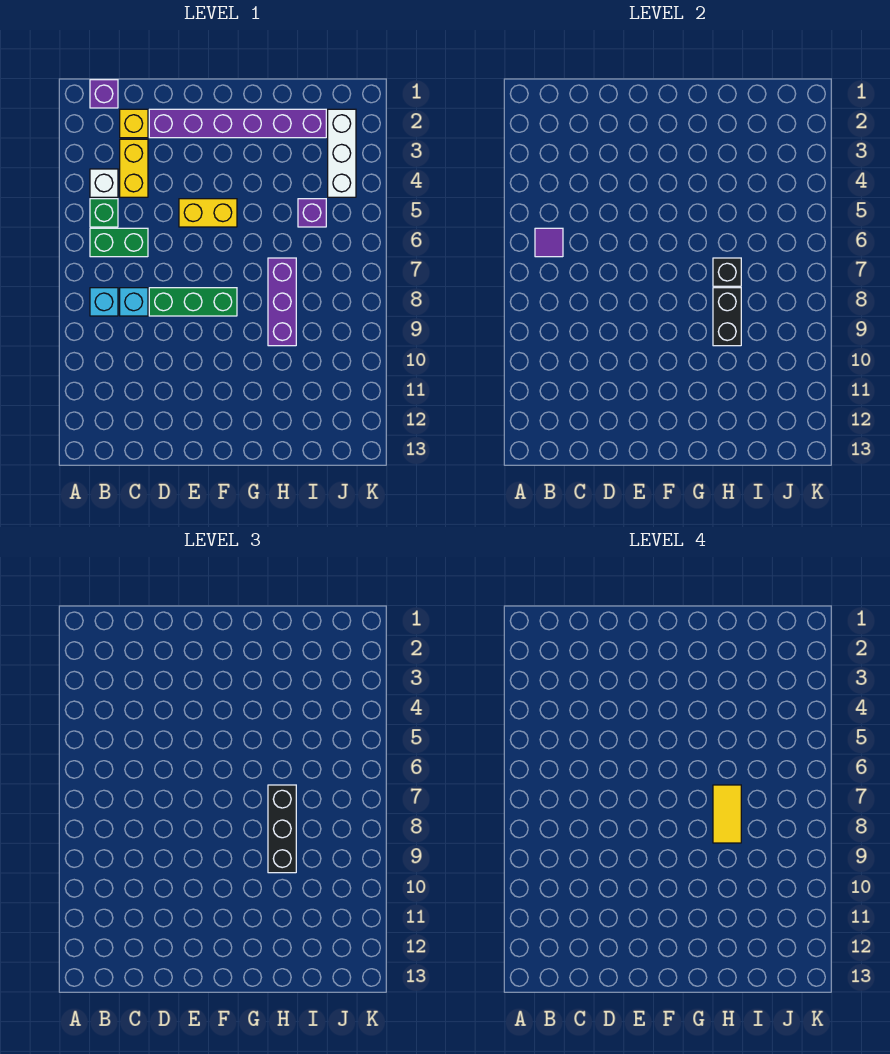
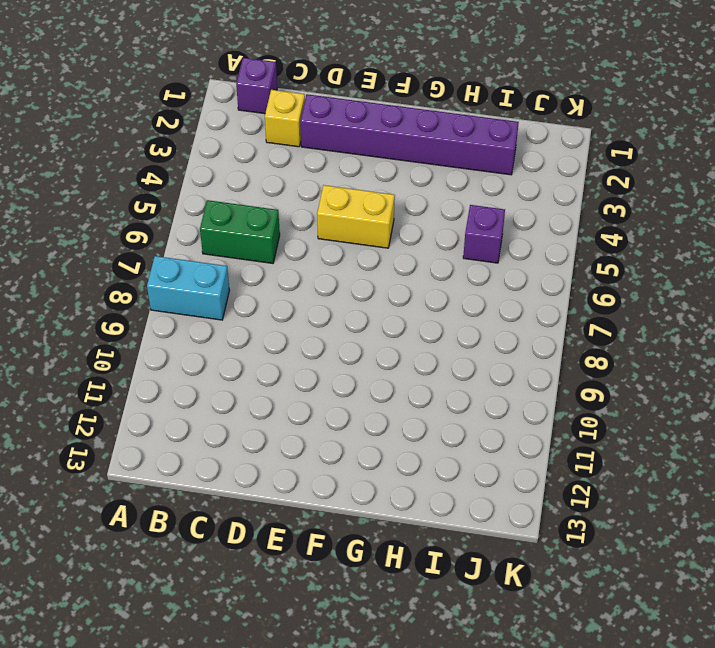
cyan brick A8:B8 level 1 -> cyan brick B8 level 1
none -> white brick B4 level 1
none -> green brick B5 level 1
none -> yellow brick C3:C4 level 1

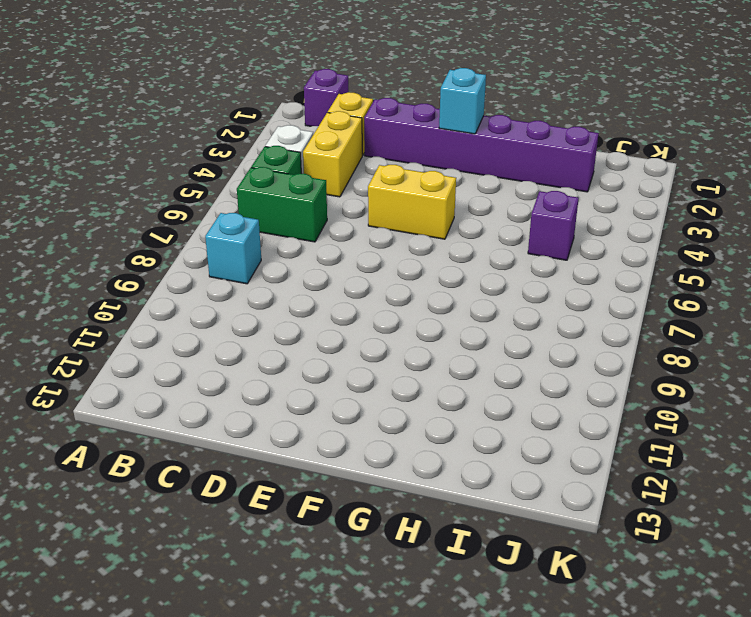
cyan brick F2 level 2 -> cyan brick C8 level 1
none -> green brick D8:F8 level 1
none -> purple brick H7:H9 level 1
none -> white brick J2:J4 level 1

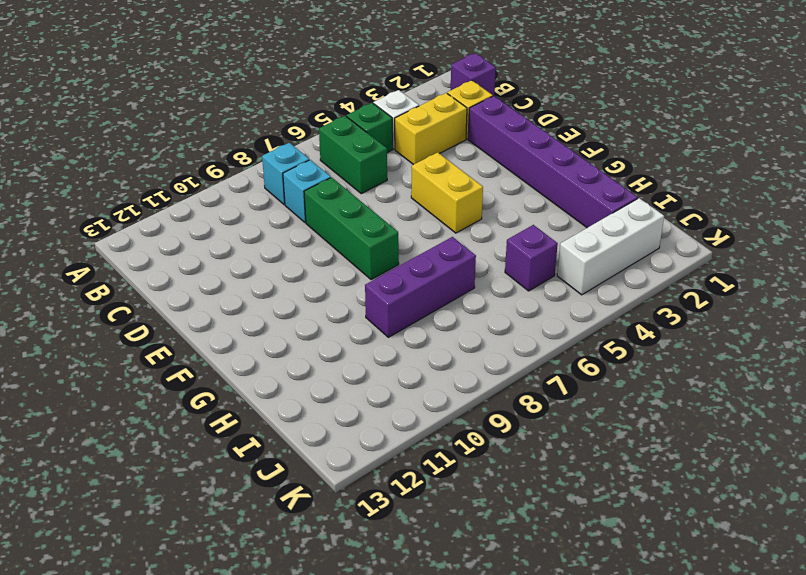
none -> purple tile B6 level 2
none -> black brick H7 level 2
none -> black brick H8:H9 level 2

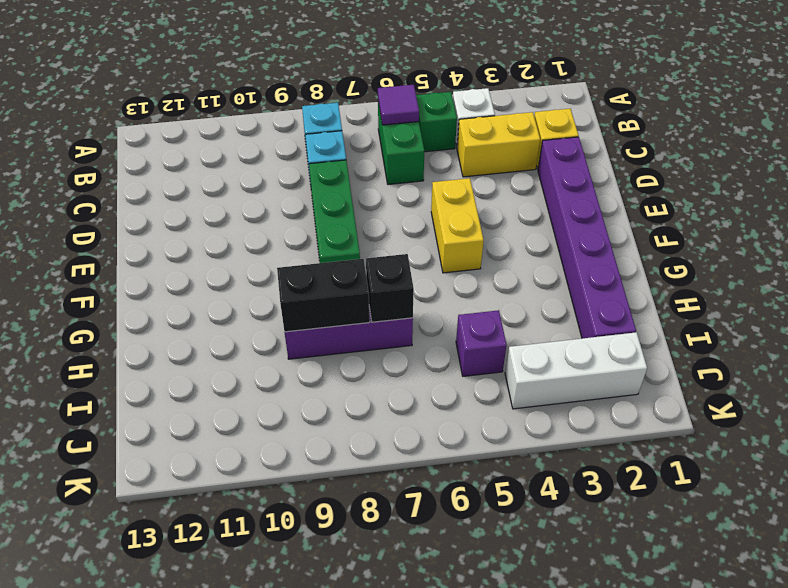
none -> purple brick B1 level 1
none -> black brick H7:H9 level 3
none -> yellow tile H7:H8 level 4

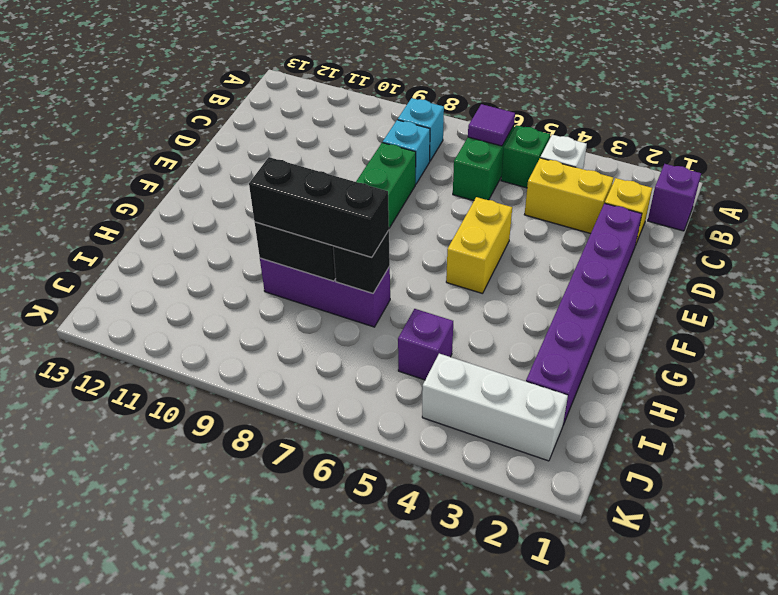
none -> yellow tile H7:H8 level 4

